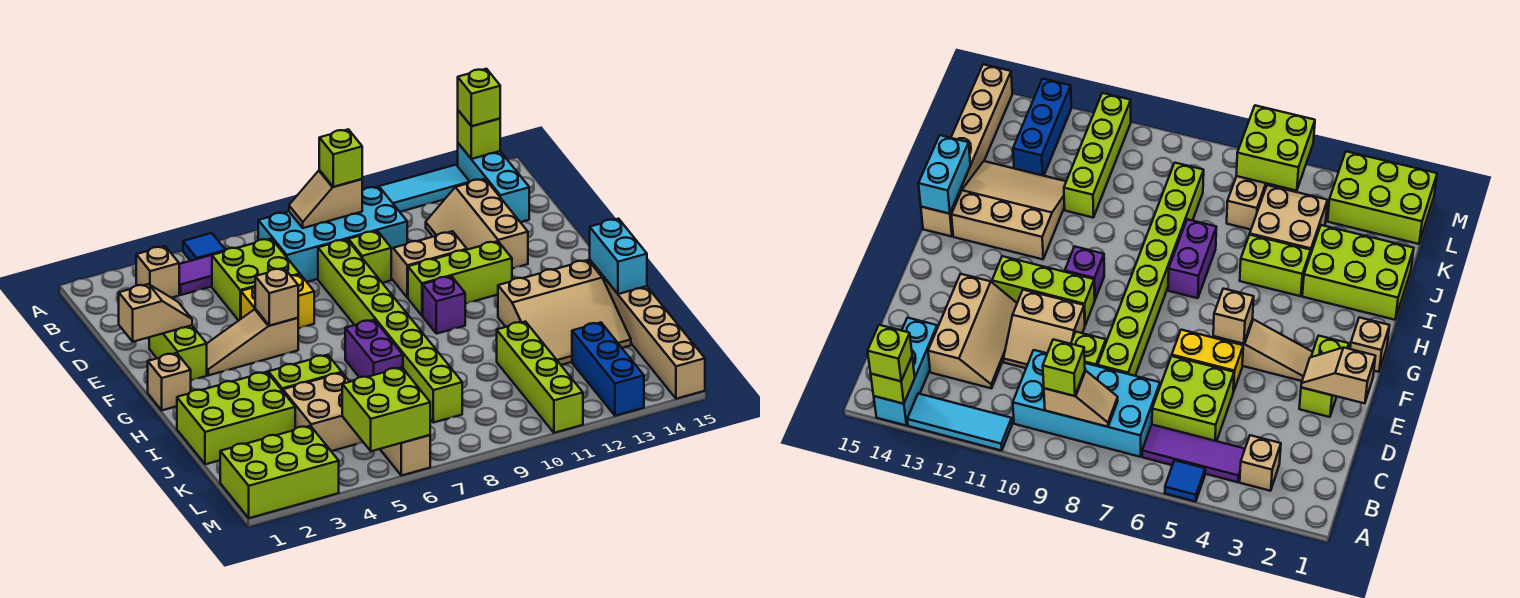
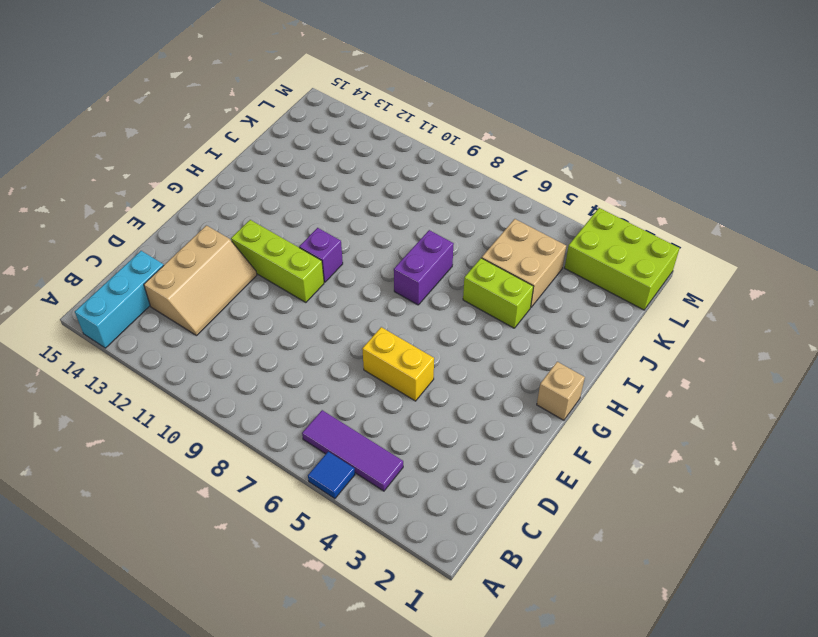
none -> cyan tile A11:A13 level 1
none -> tan brick B3 level 1
none -> cyan brick B7:C10 level 1
none -> lime brick C5:D6 level 1

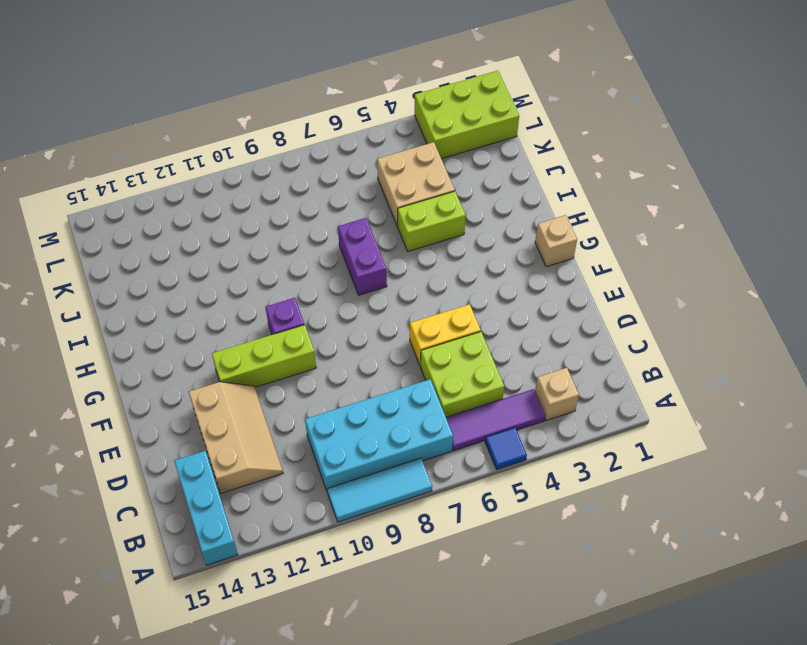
cyan tile A8:A10 level 1 -> cyan tile A11:A13 level 1
none -> lime brick D8:K8 level 1
none -> lime brick D9 level 1
none -> tan slope D10:E11 level 1 top E
none -> lime brick E2:F2 level 1

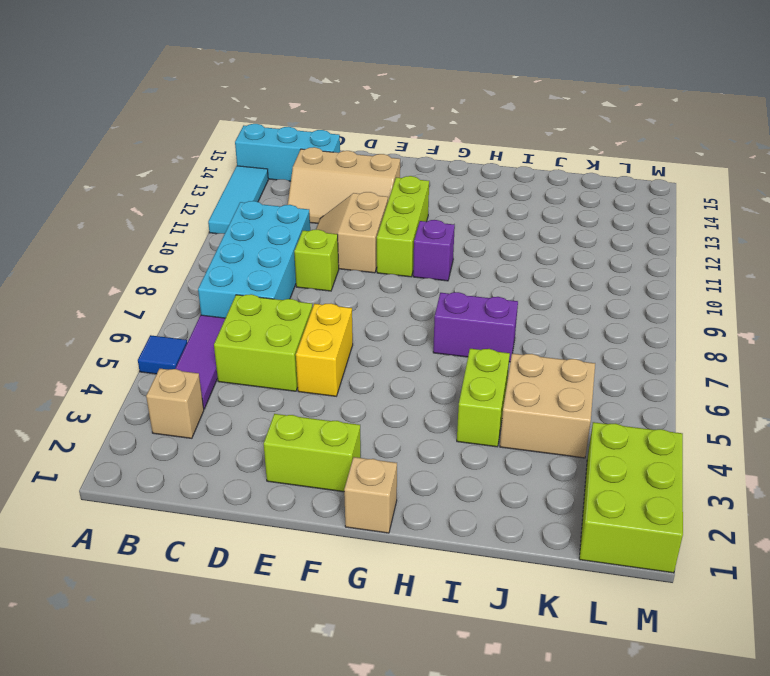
none -> lime brick D8:K8 level 1
none -> tan slope F3:F5 level 1 top 5
none -> tan slope H12:J14 level 1 top H
none -> tan brick H15:M15 level 1

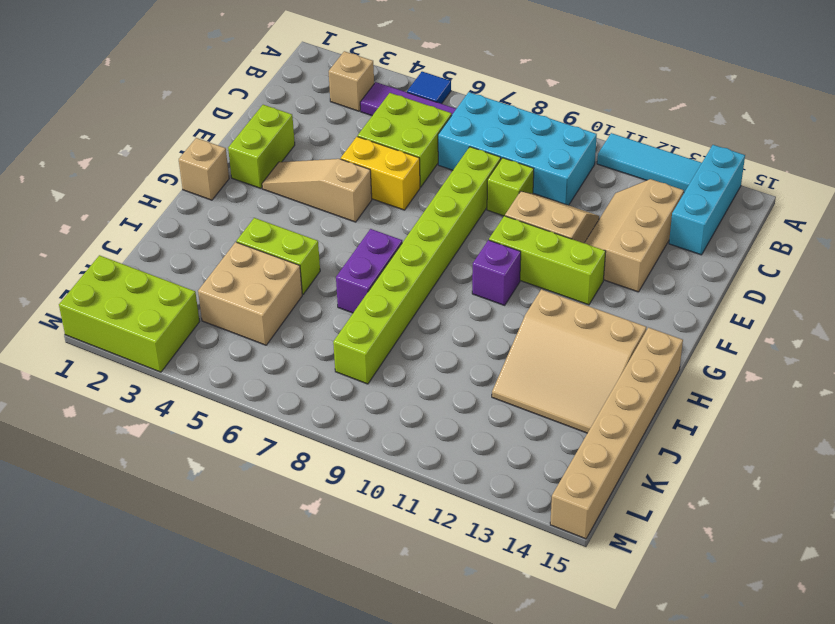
none -> lime brick I1:J3 level 1
none -> lime brick J11:M11 level 1
none -> tan brick K6:M6 level 1
none -> blue brick K13:M13 level 1

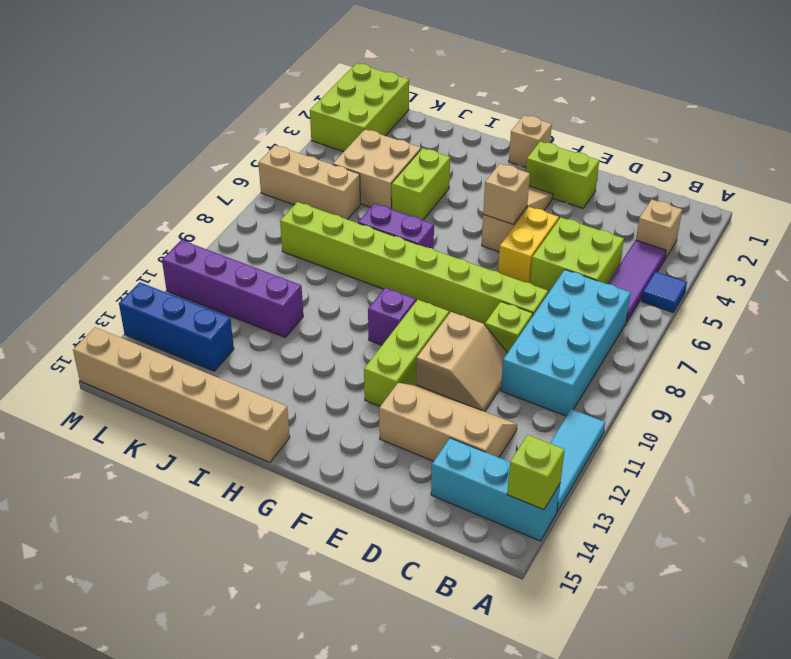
purple brick J11:M11 level 1 -> lime brick J11:M11 level 1
none -> tan slope H12:J14 level 1 top H
none -> lime brick I1:J3 level 1
none -> tan slope B8:B9 level 2 top 9
none -> tan slope E1:E2 level 2 top 1

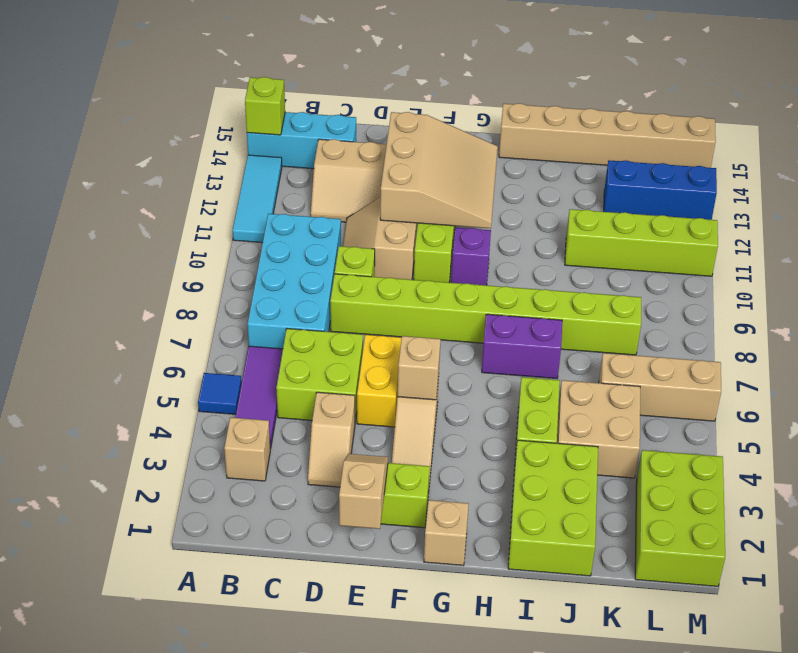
tan slope D3:D4 level 1 top 4 -> tan slope B8:B9 level 2 top 9
tan slope E11:G13 level 2 top E -> tan slope H12:J14 level 1 top H
none -> cyan brick H15:I15 level 2
none -> lime brick L5:M6 level 2
none -> lime brick A14 level 3
none -> lime brick B9 level 3

